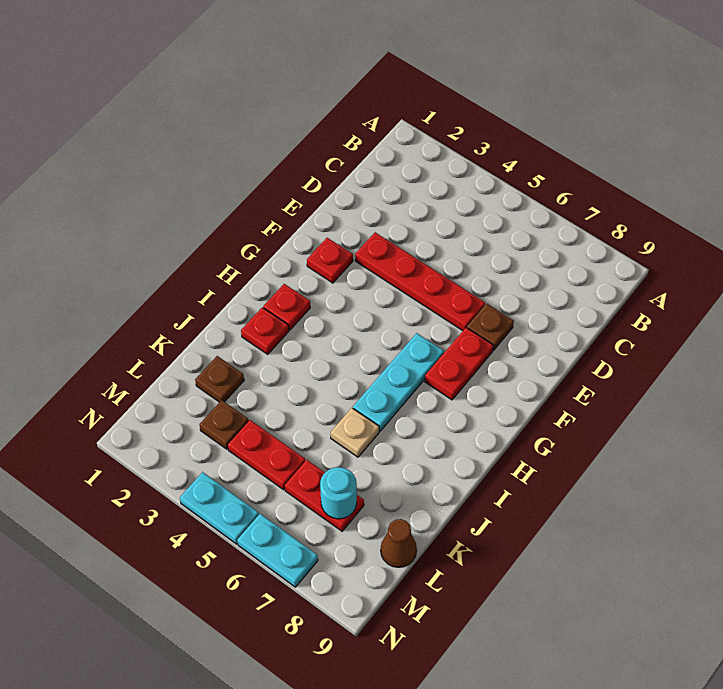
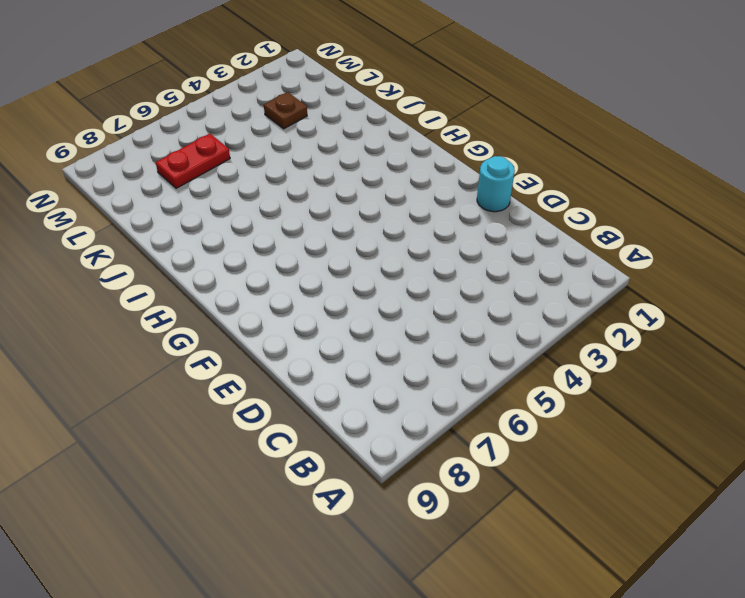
cyan round brick E1 level 1 -> cyan round brick L7 level 2
none -> red plate E3:E6 level 1
none -> brown plate E7 level 1
none -> red plate F2 level 1

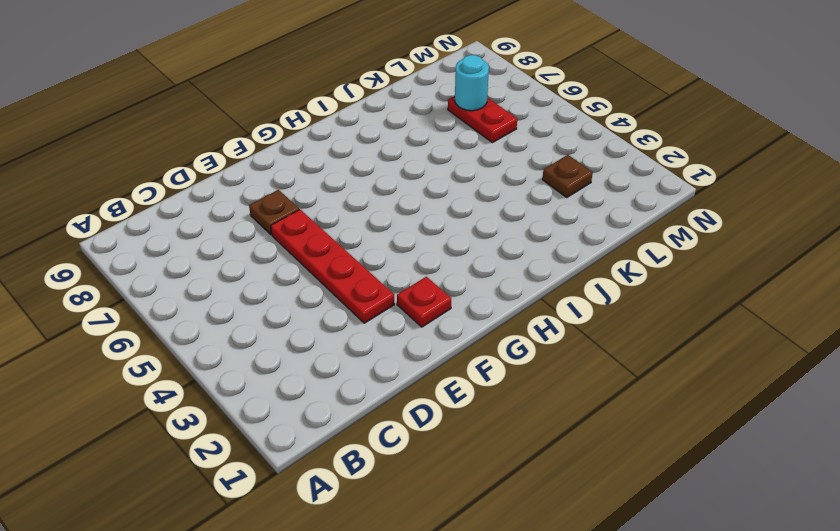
none -> red plate F7:G7 level 1
none -> cyan plate G6:I6 level 1
none -> red plate H2 level 1

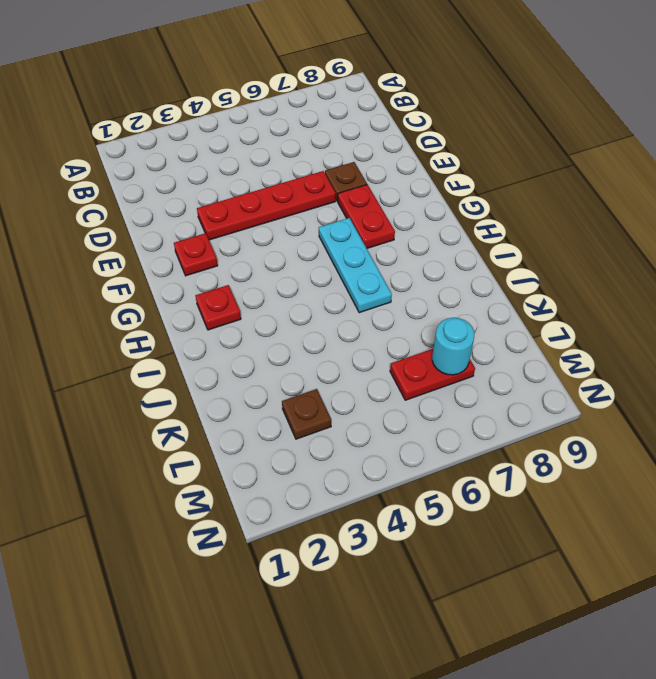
none -> red plate I2 level 1
none -> tan plate J6 level 1
none -> brown plate K2 level 1

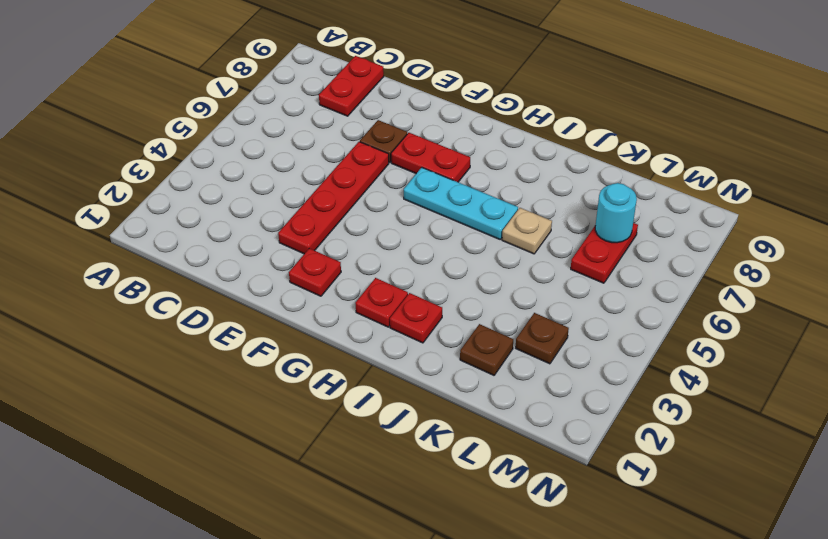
red plate C8:C9 level 1 -> red plate L4:L5 level 1
none -> brown cone L9 level 1
none -> cyan plate N4:N5 level 1
none -> cyan plate N6:N7 level 1

